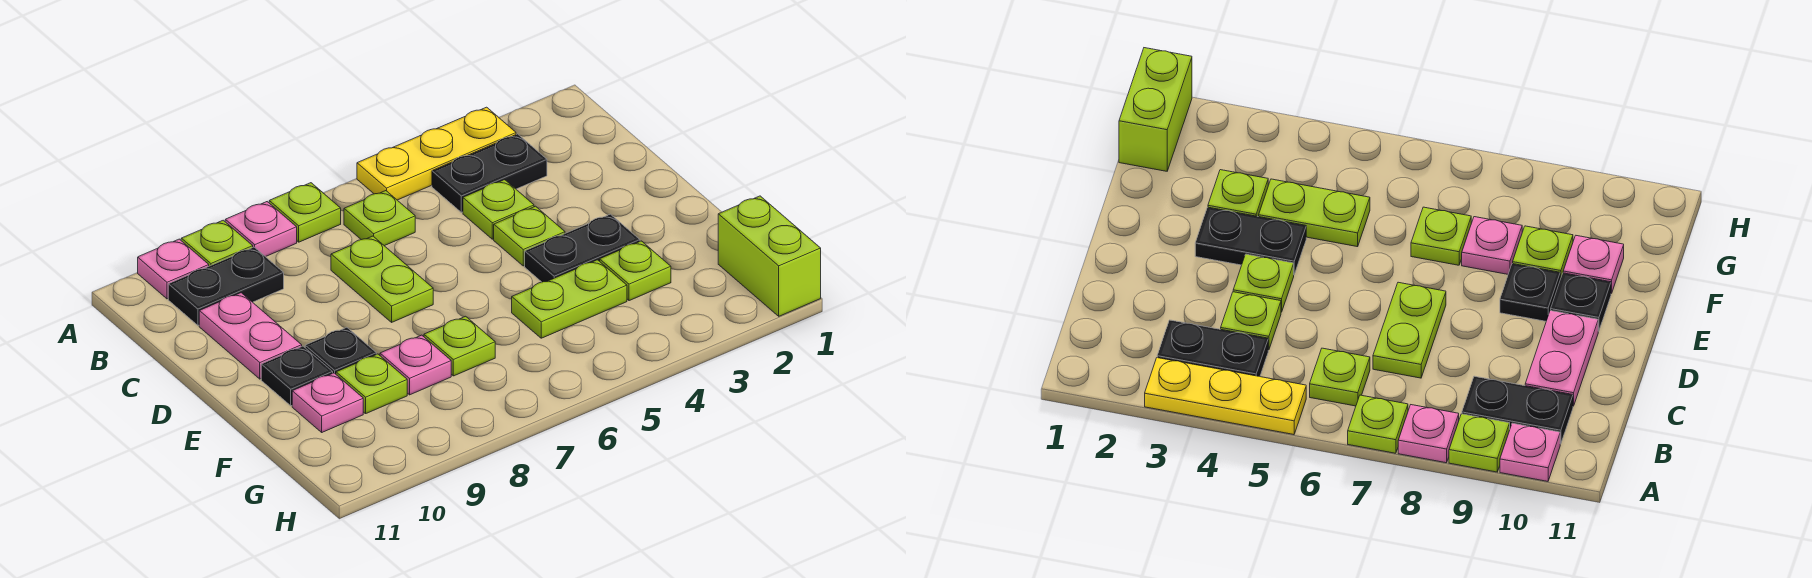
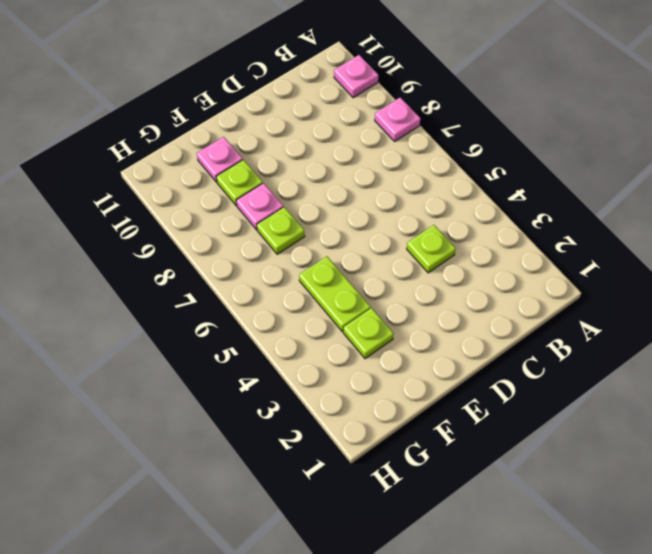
none -> yellow plate A3:A5 level 1
none -> lime plate A7 level 1
none -> lime plate A9 level 1

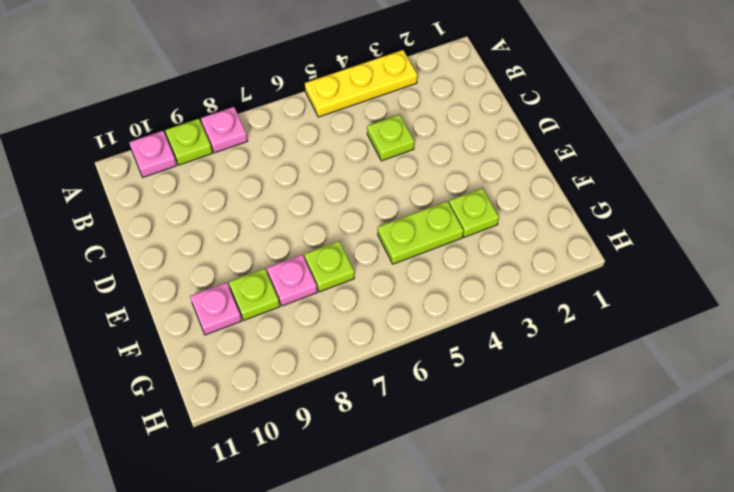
none -> lime plate A7 level 1
none -> black plate B3:B4 level 1
none -> lime plate B6 level 1

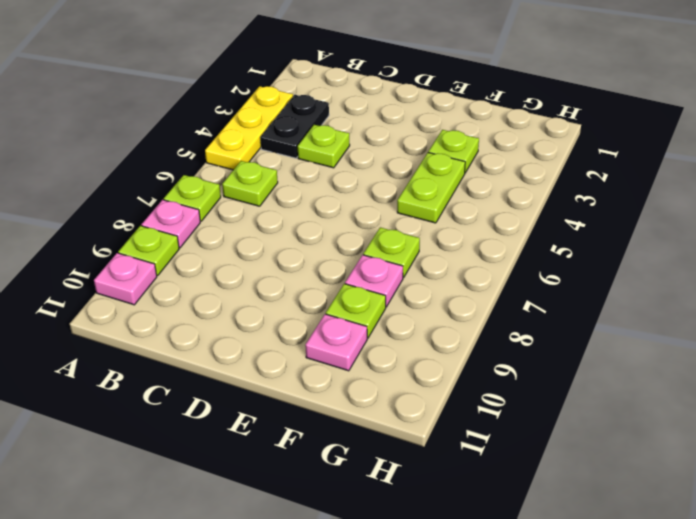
none -> black plate B9:B10 level 1
none -> lime plate C7:D7 level 1
none -> pink plate C10:D10 level 1

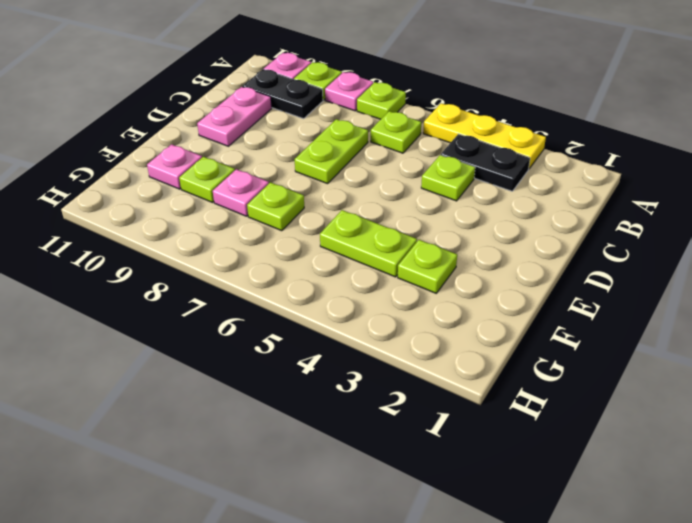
none -> lime plate D4 level 1
none -> black plate E3:E4 level 1
none -> black plate E9 level 1

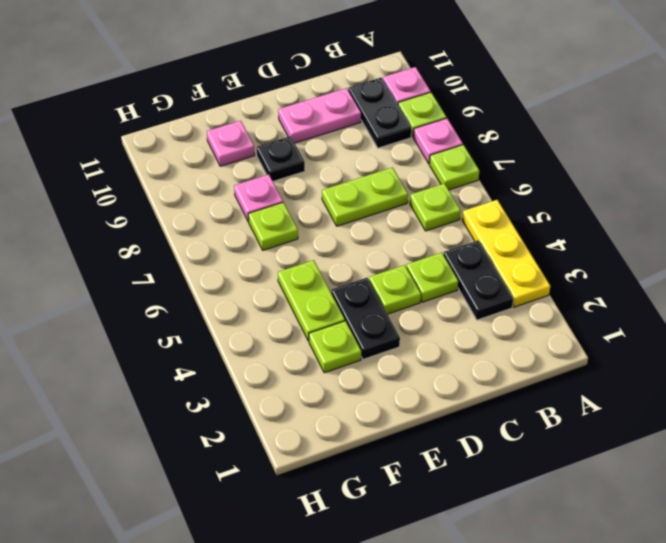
none -> black plate E10 level 1
none -> lime plate F9 level 1
none -> lime brick G1:H1 level 1

